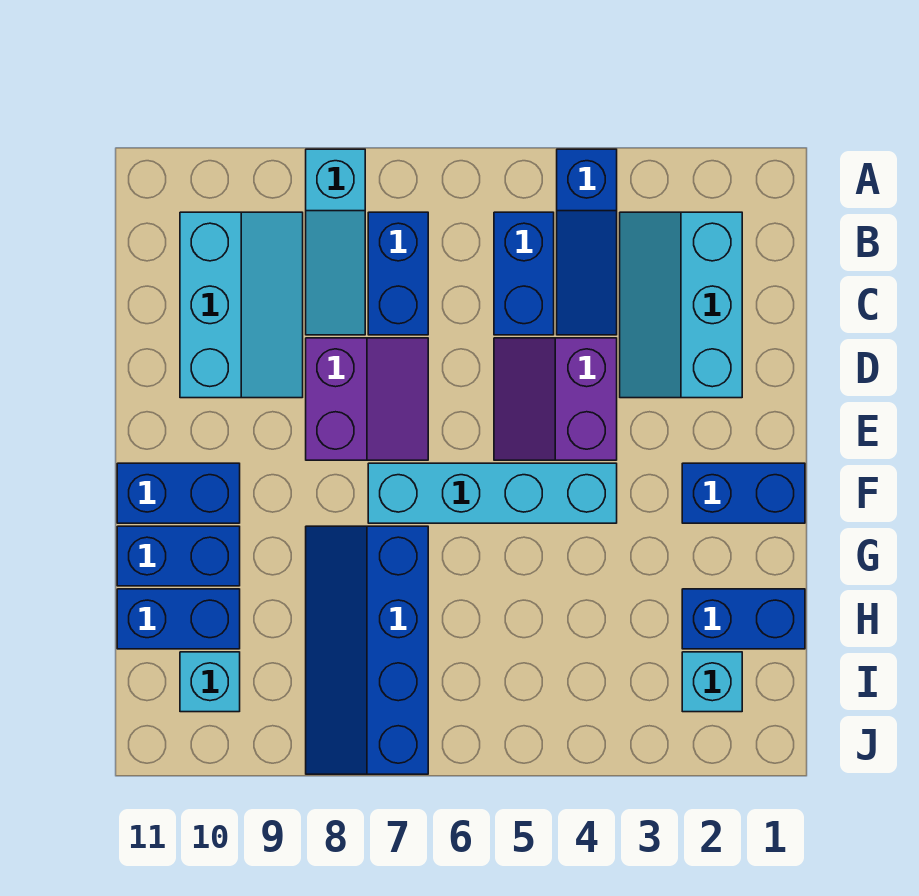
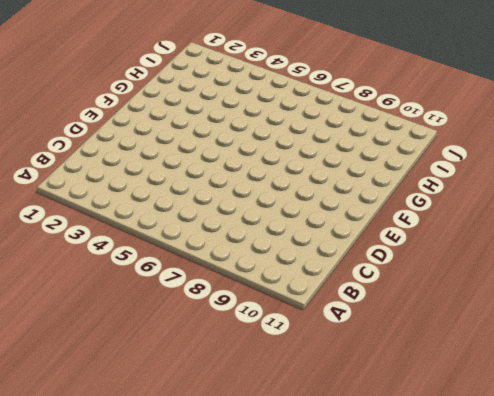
none -> blue slope A4:C4 level 1 top A
none -> cyan slope A8:C8 level 1 top A
none -> cyan slope B2:D3 level 1 top 2

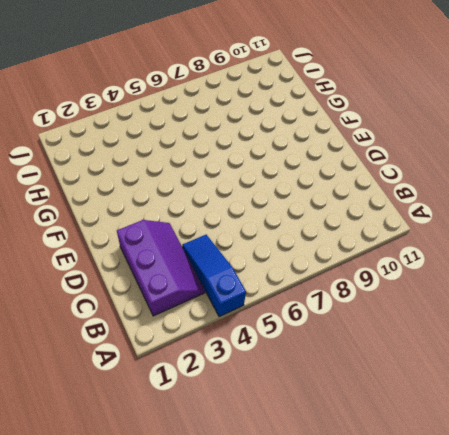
purple slope B2:D3 level 1 top 2 -> cyan slope B2:D3 level 1 top 2
none -> cyan slope A8:C8 level 1 top A
none -> blue brick B5:C5 level 1
none -> blue brick B7:C7 level 1

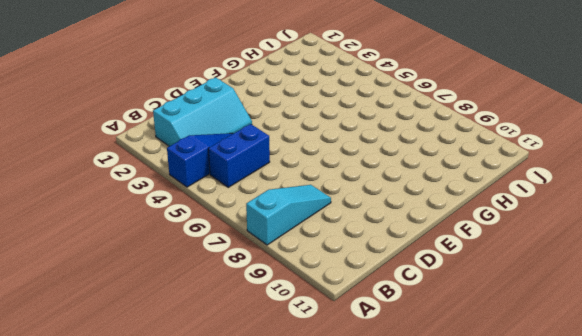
none -> blue brick B7:C7 level 1
none -> cyan slope B9:D10 level 1 top 10
none -> purple slope D4:E5 level 1 top 4

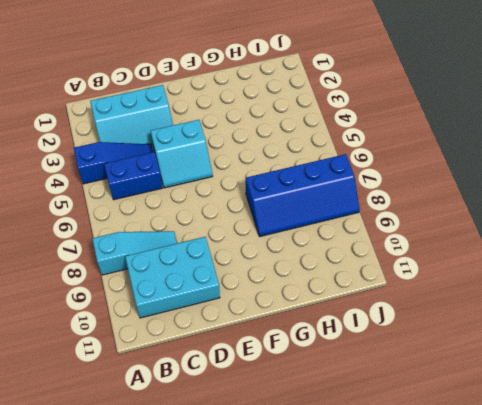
cyan brick B9:D10 level 1 -> cyan slope B9:D10 level 1 top 10
cyan slope D4:E5 level 1 top 4 -> purple slope D4:E5 level 1 top 4
none -> blue brick B7:C7 level 1
none -> purple slope D7:E8 level 1 top 8
none -> blue brick F1:F2 level 1

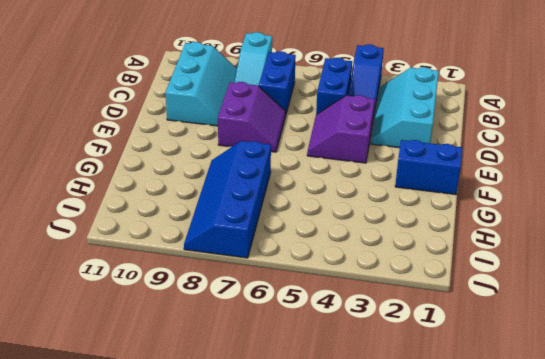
none -> cyan brick F4:F7 level 1
none -> blue brick F10:F11 level 1
none -> blue brick G10:G11 level 1

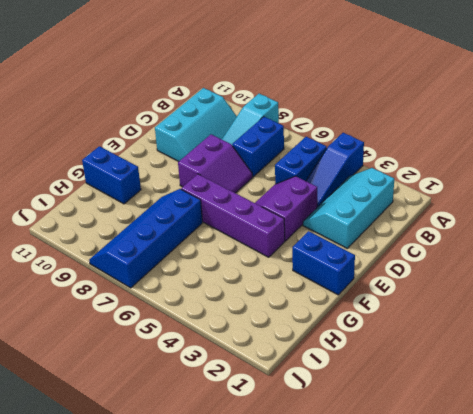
purple brick F4:F7 level 1 -> cyan brick F4:F7 level 1
none -> blue brick F10:F11 level 1
none -> blue brick H1:H2 level 1
none -> blue brick H10:H11 level 1

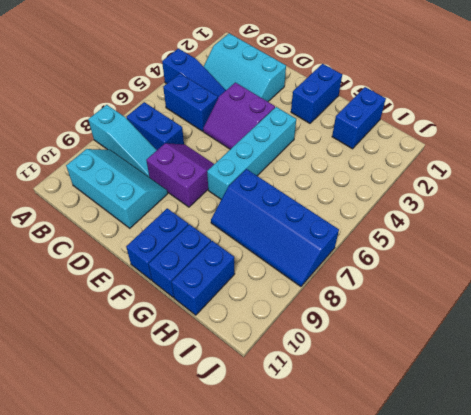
none -> cyan brick I2 level 1
none -> cyan brick I10 level 1

